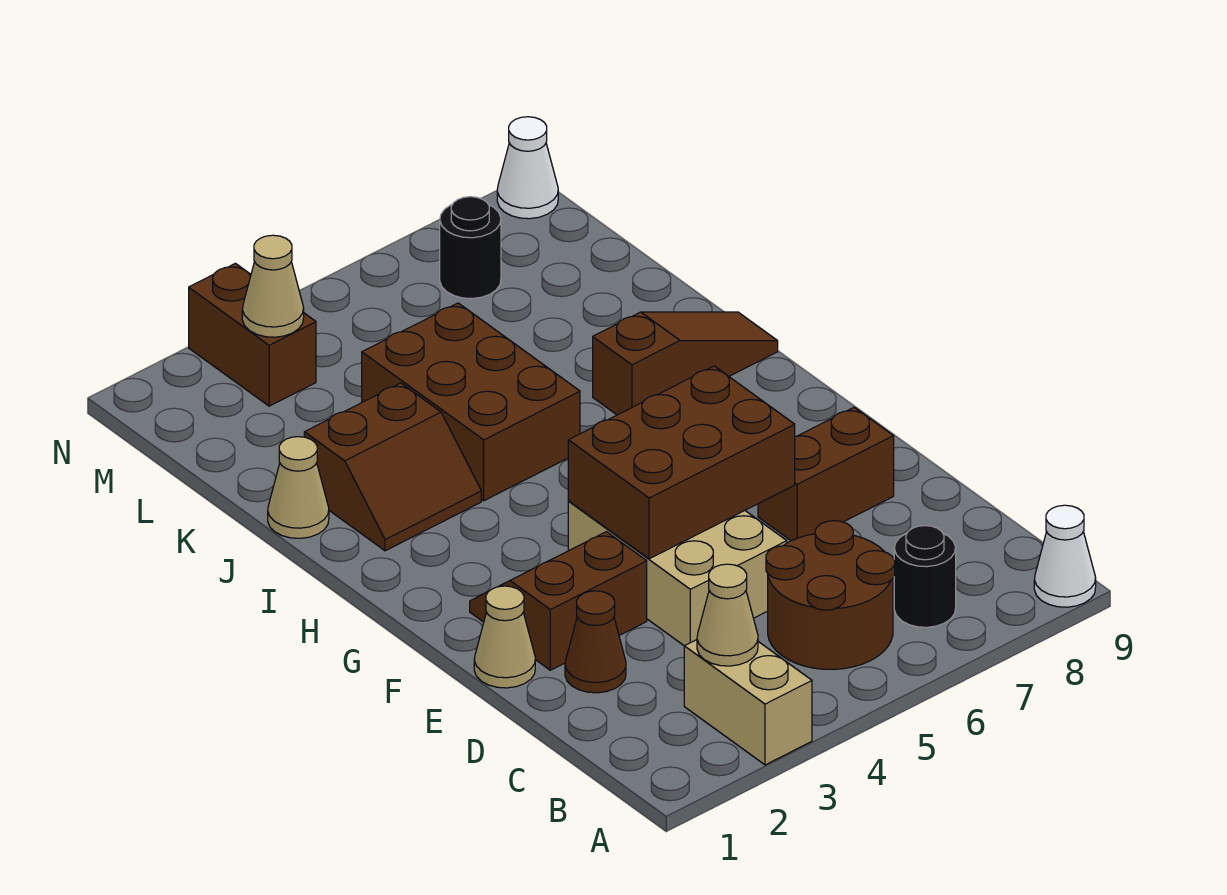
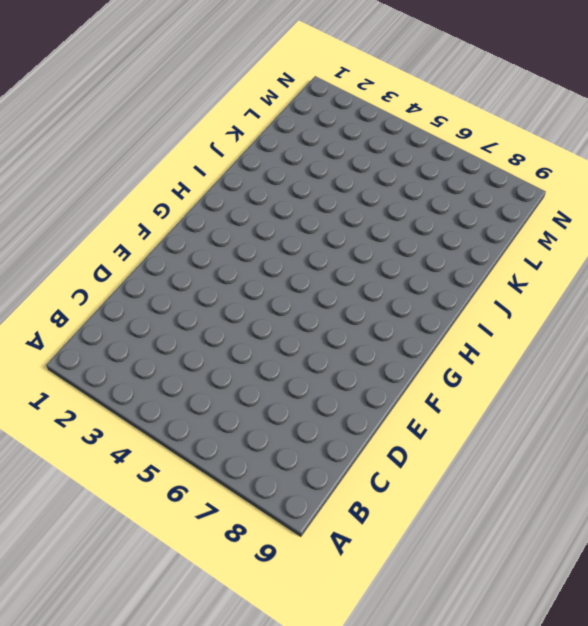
none -> tan brick A3:B3 level 1
none -> white cone A9 level 1
none -> brown round brick B5:C6 level 1

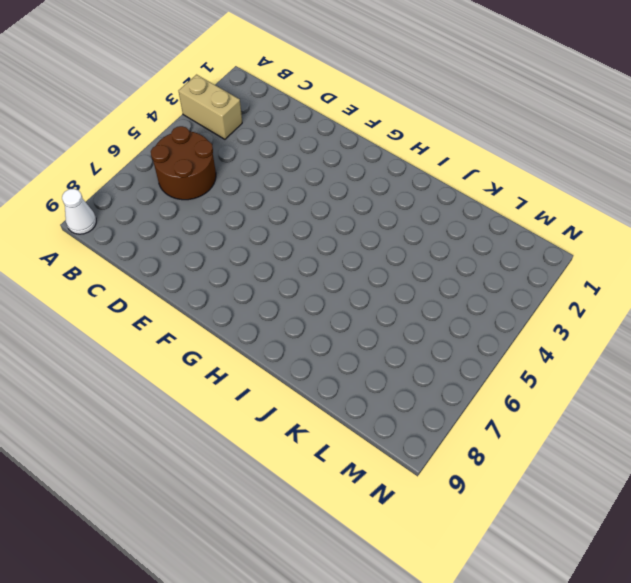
none -> black round brick B7 level 1
none -> brown cone D2 level 1
none -> tan brick D4:F5 level 1

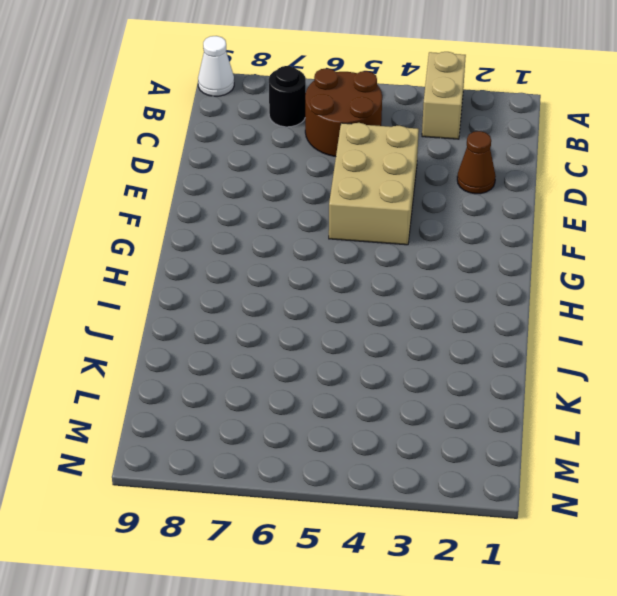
none -> tan cone E1 level 1
none -> brown slope E2:F3 level 1 top E
none -> brown brick E7:E8 level 1

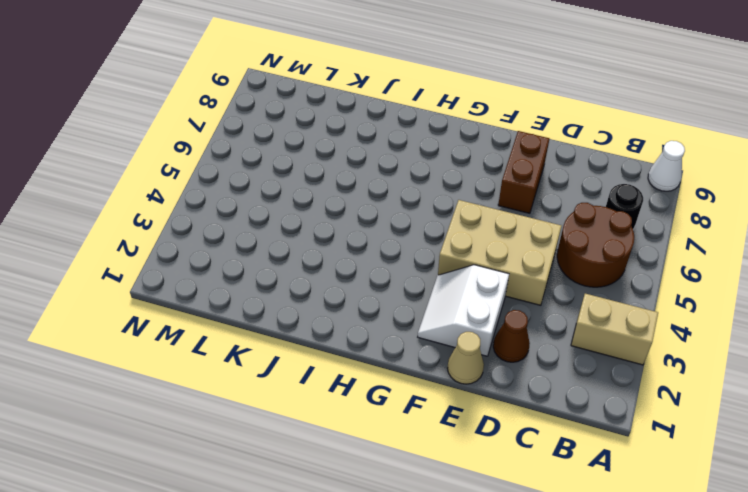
white slope E2:F3 level 1 top E -> brown slope E2:F3 level 1 top E
none -> brown slope I2:J3 level 1 top J
none -> brown brick I4:K5 level 1
none -> brown slope I7:I9 level 1 top 7

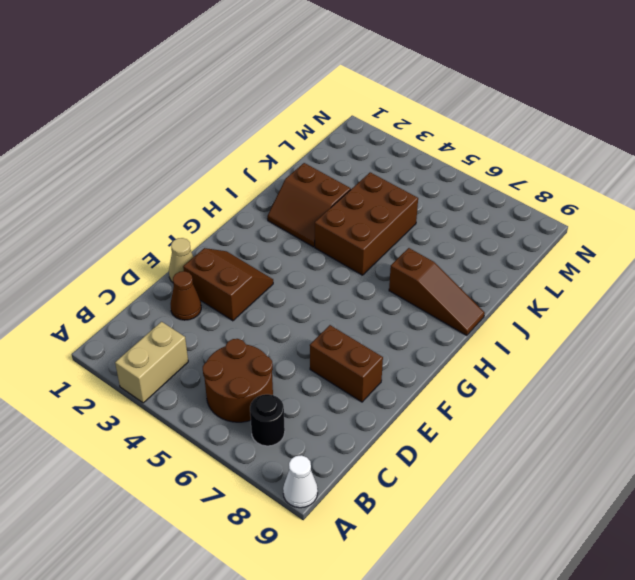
none -> tan brick D4:F5 level 1
none -> tan cone J1 level 1
none -> brown brick M3:N3 level 1

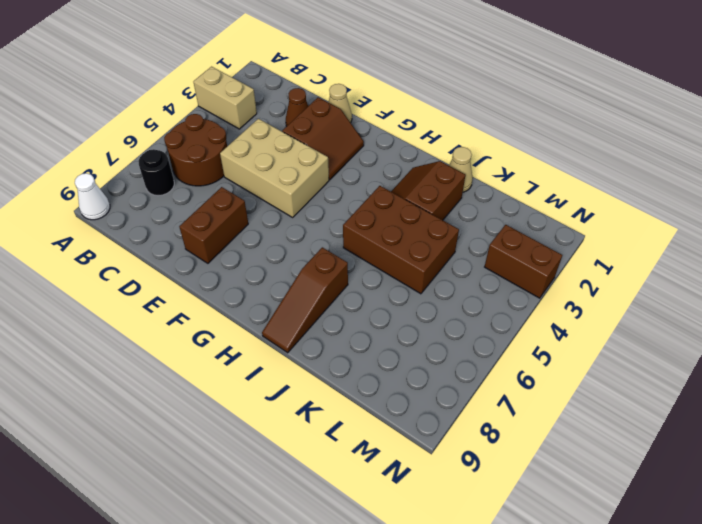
none -> black round brick M7 level 1
none -> white cone N9 level 1
none -> tan cone B3 level 2

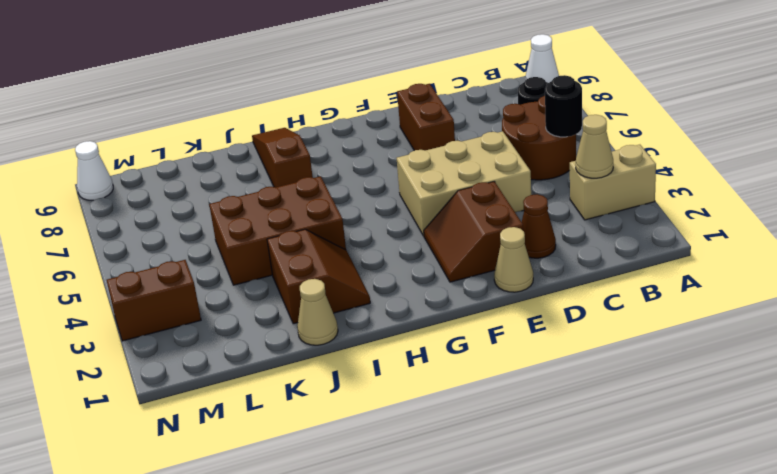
black round brick B5 level 2 -> black round brick M7 level 1
none -> brown brick E4:F6 level 2
none -> tan cone M3 level 2

